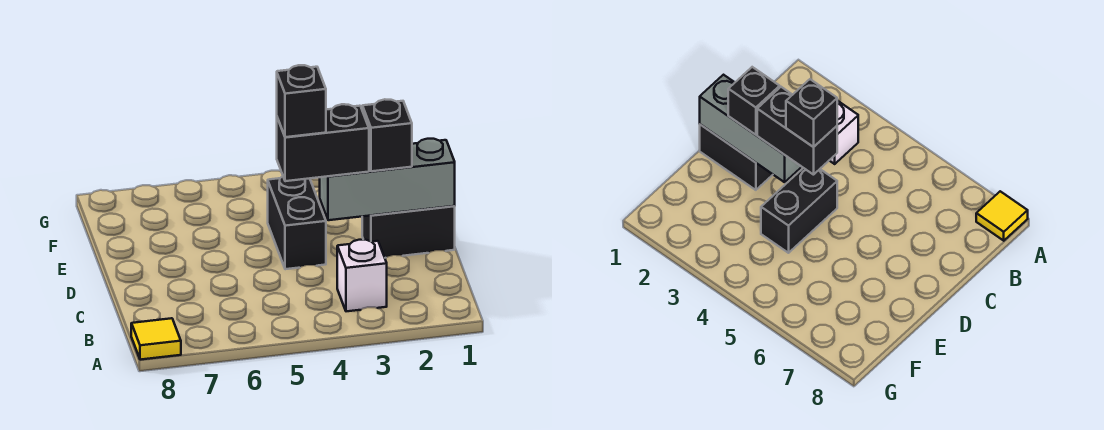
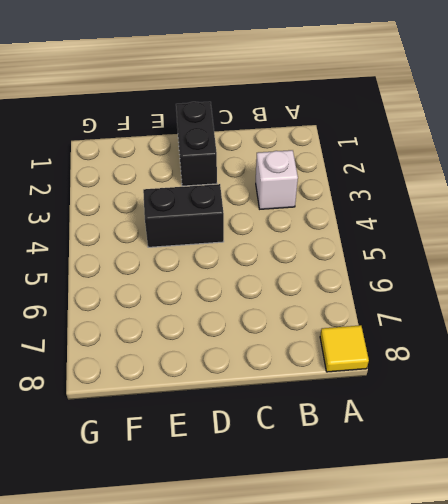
none -> grey brick D1:D3 level 2
none -> black brick D2 level 3

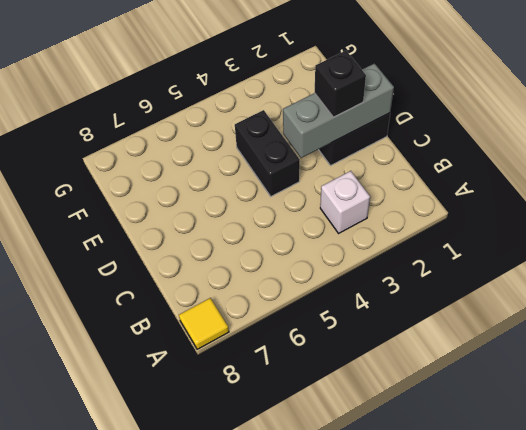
none -> black brick D3:D4 level 3
none -> black brick D4 level 4

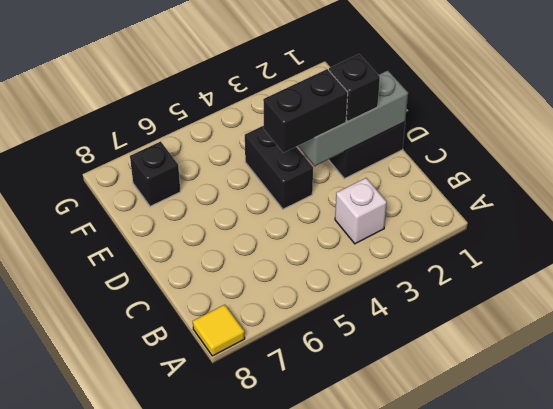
black brick F7 level 1 -> black brick D4 level 4

